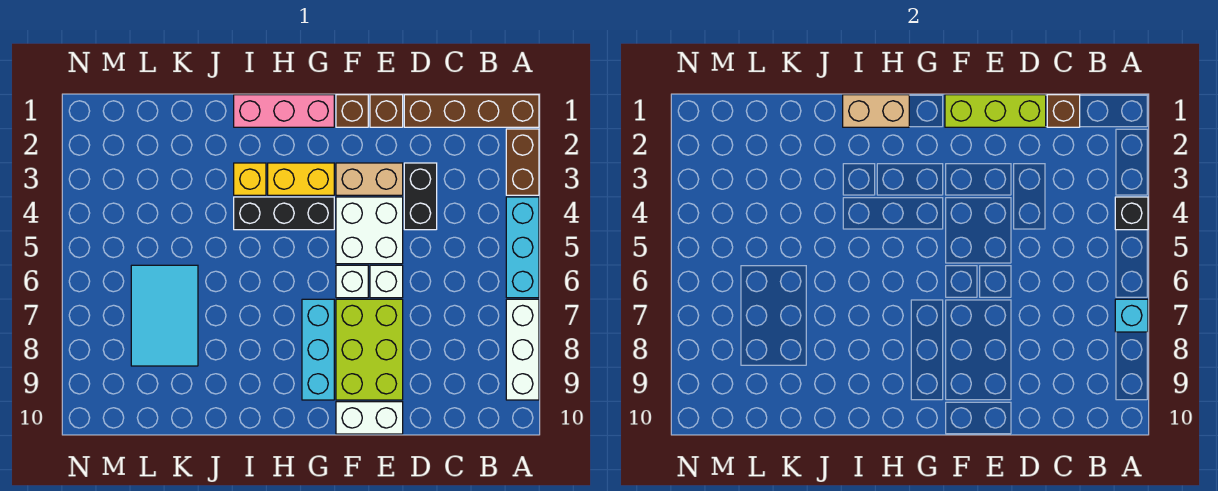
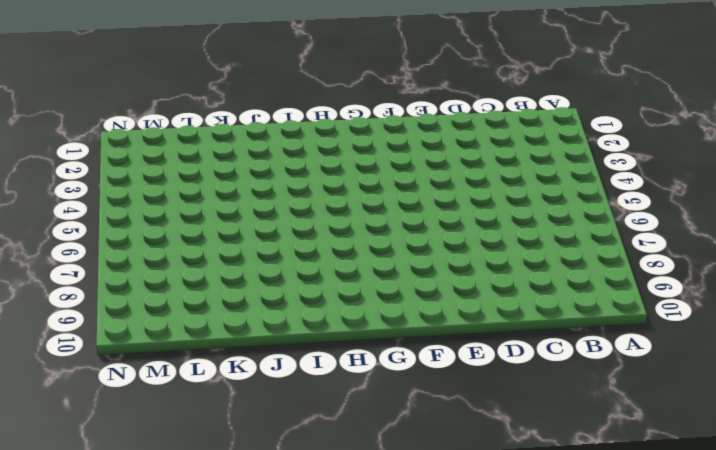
none -> brown brick A1:D1 level 1
none -> brown brick A2:A3 level 1
none -> cyan brick A4:A6 level 1

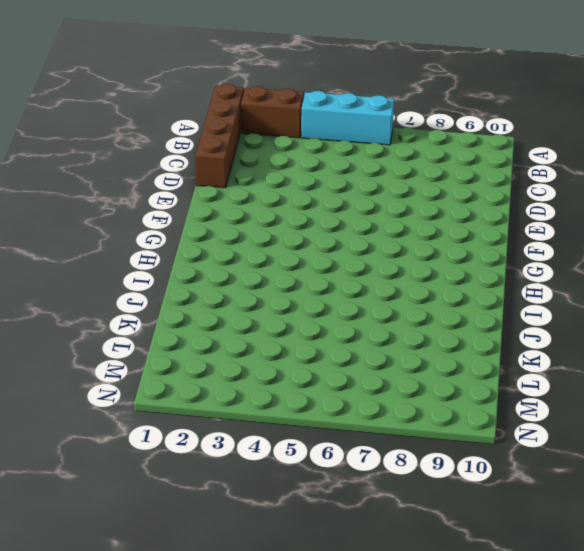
none -> white brick A7:A9 level 1
none -> black brick D3:D4 level 1
none -> brown brick E1 level 1

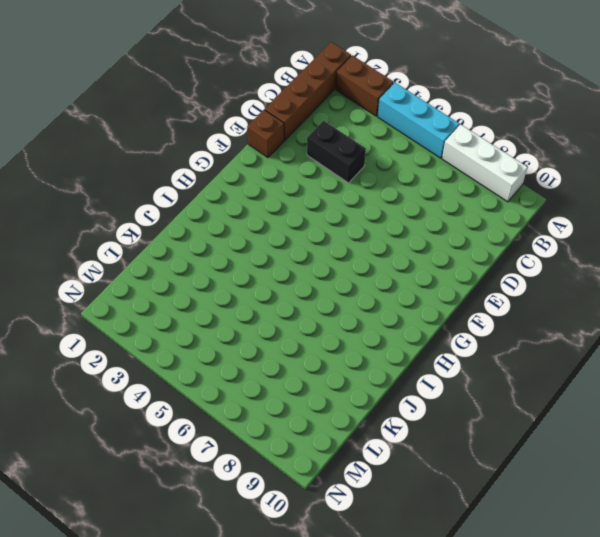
none -> tan brick E3:F3 level 1
none -> white brick E4:F5 level 1
none -> white brick E6 level 1

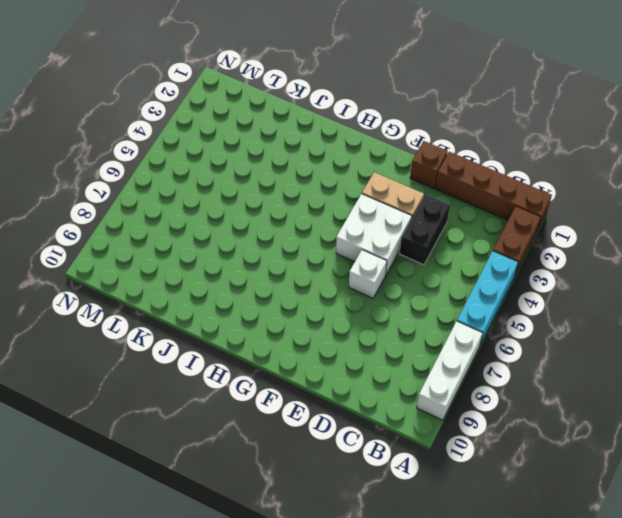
none -> lime brick E7:F9 level 1
none -> white brick E10:F10 level 1
none -> brown brick F1 level 1

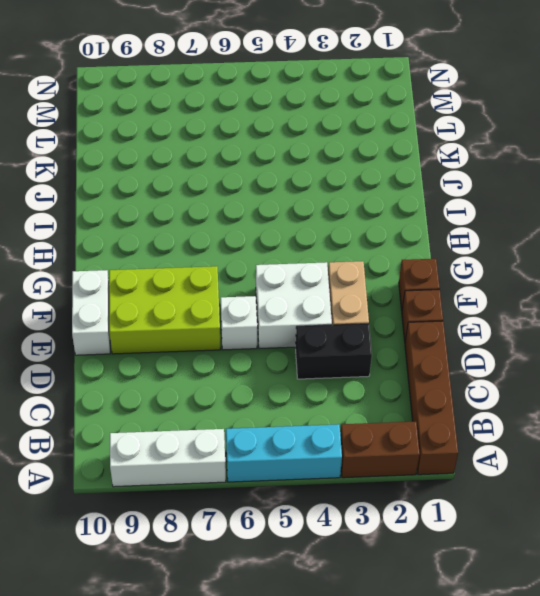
none -> white brick F6 level 1
none -> pink brick G1:I1 level 1
none -> yellow brick G3:H3 level 1

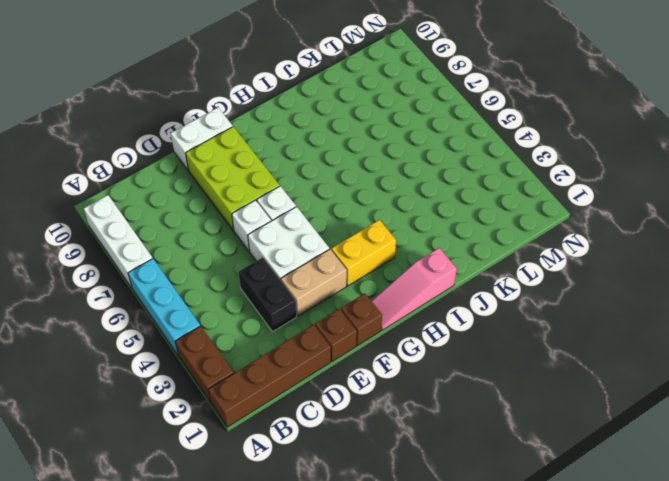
pink slope G1:I1 level 1 top I -> pink brick G1:I1 level 1
none -> black brick G4:I4 level 1
none -> cyan brick G7:G9 level 1
none -> yellow brick I3 level 1

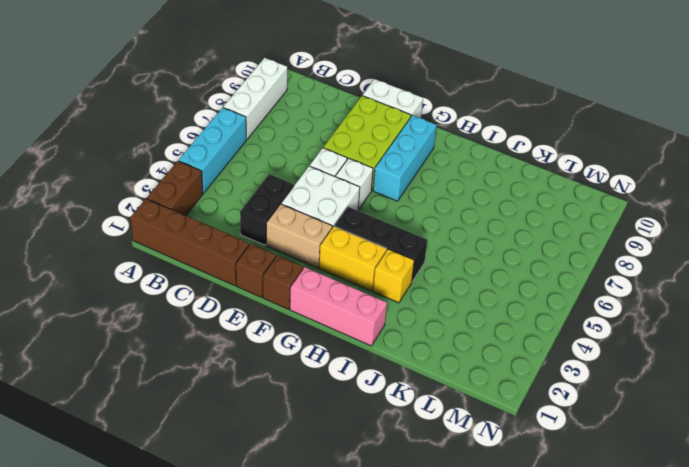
none -> cyan tile K6:L8 level 1
none -> black brick A4 level 2
none -> cyan brick A7 level 2

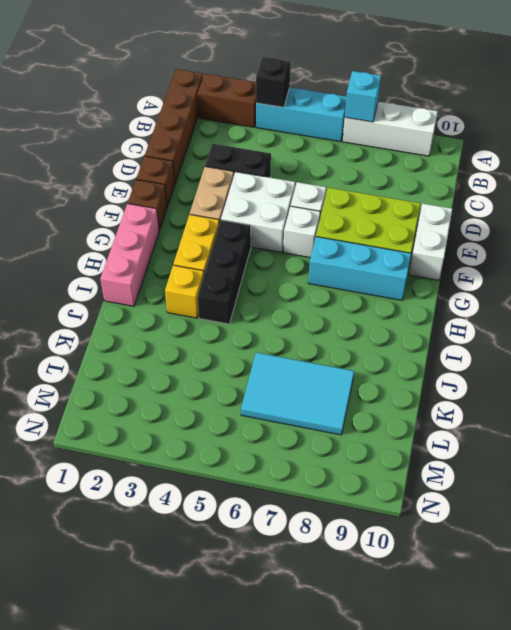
none -> brown brick C1 level 2
none -> lime brick D1:F1 level 2
none -> tan brick H1:I1 level 2

